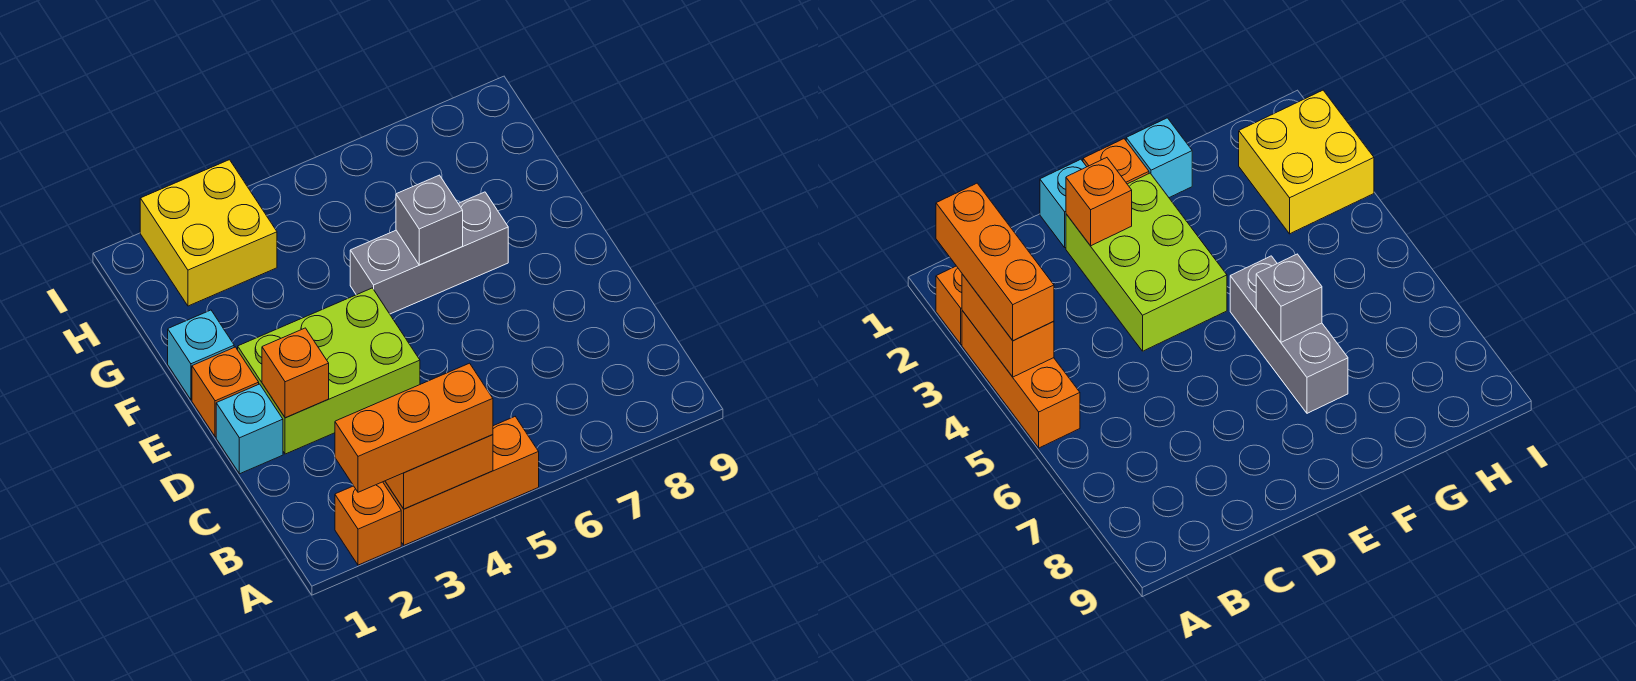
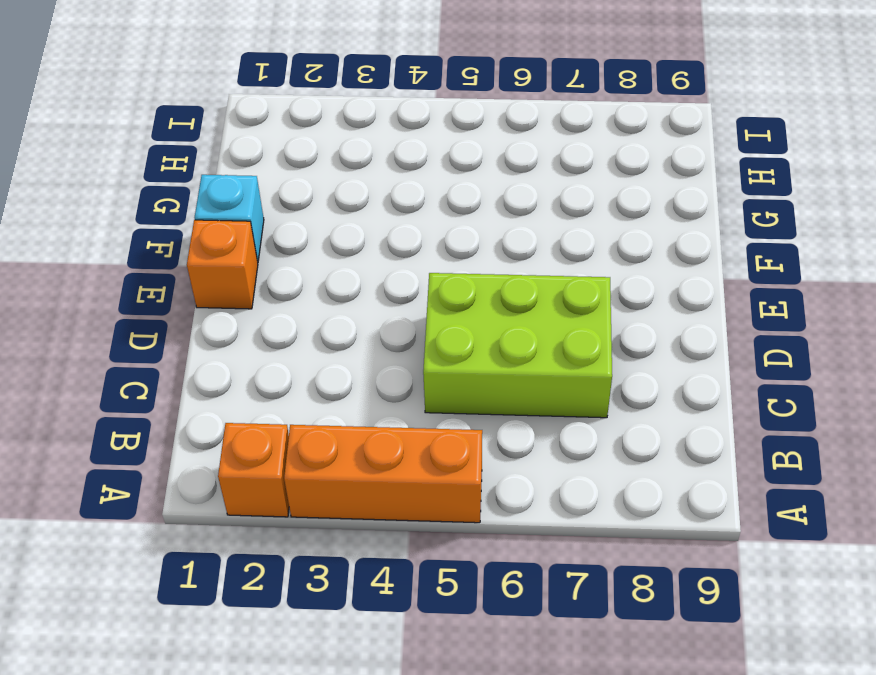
lime brick C5:D7 level 1 -> lime brick D2:E4 level 1
none -> cyan brick D1 level 1
none -> grey brick F5:F7 level 1
none -> yellow brick H2:I3 level 1

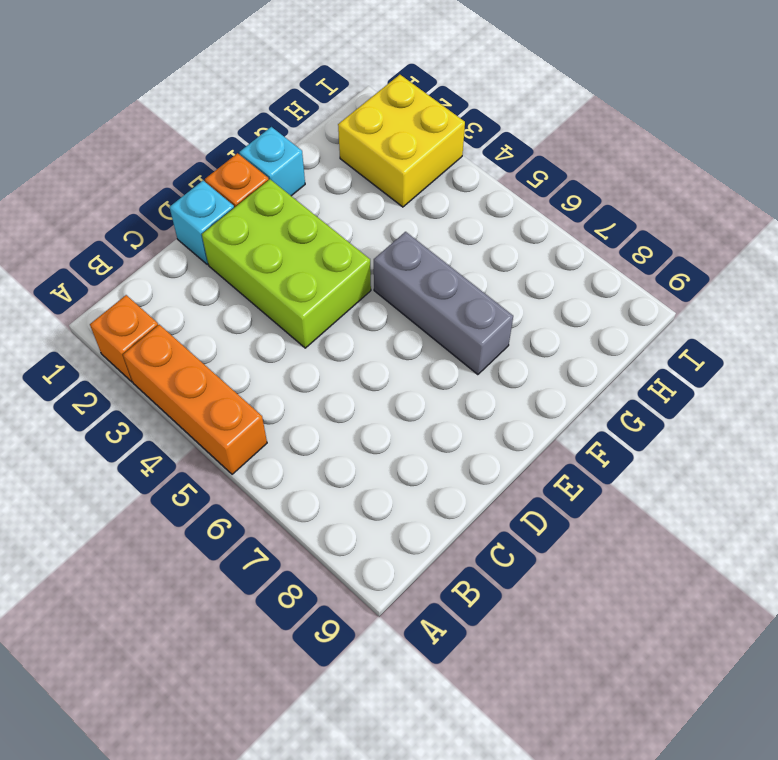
none -> orange brick A3:A4 level 2
none -> orange brick D2 level 2
none -> grey brick F6 level 2

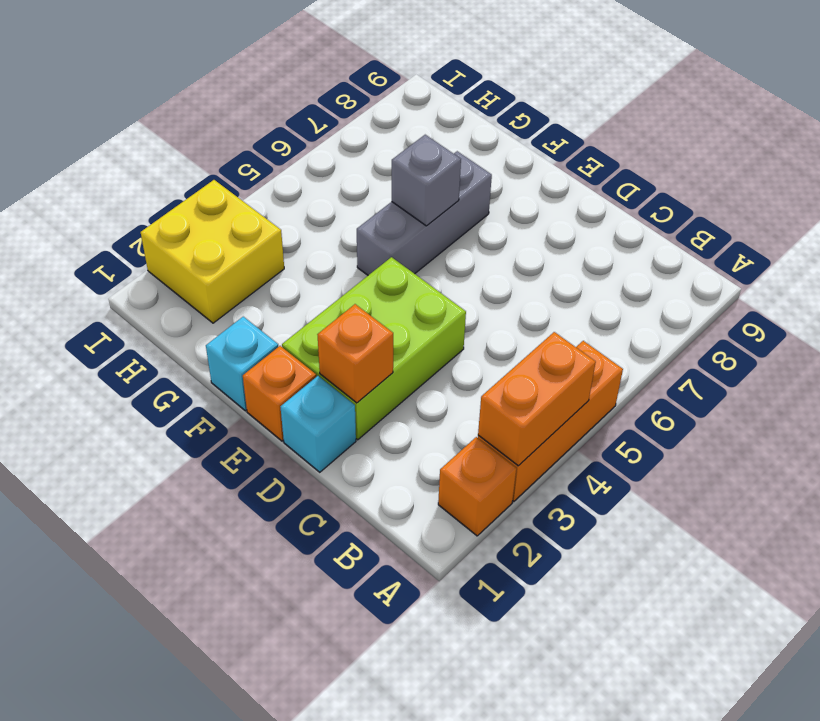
none -> orange brick A2:A4 level 3

